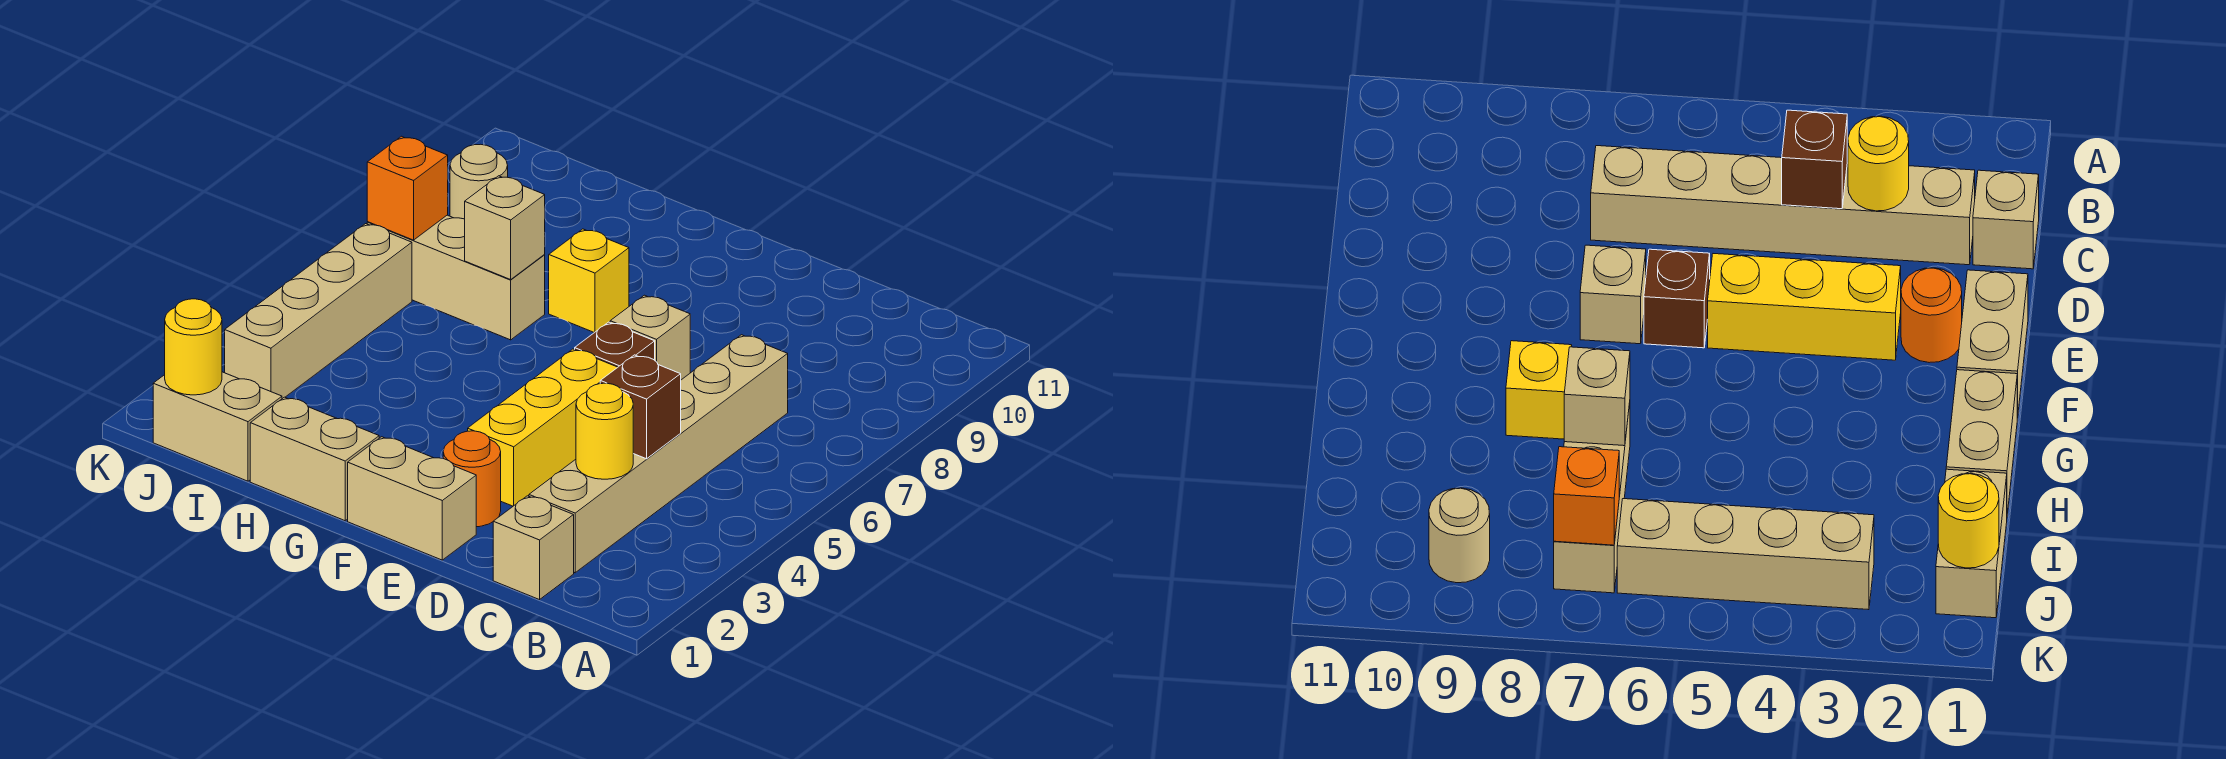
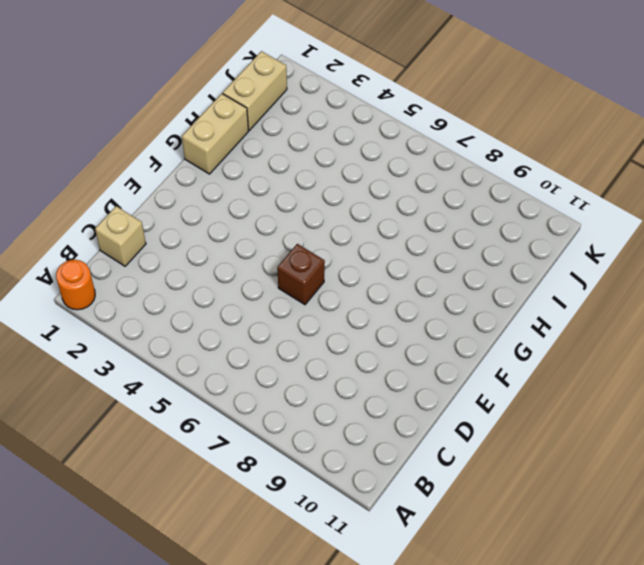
orange round brick A1 level 1 -> orange round brick E2 level 1
none -> tan brick C2:C7 level 1
none -> tan brick E1:F1 level 1
none -> yellow brick E3:E5 level 1

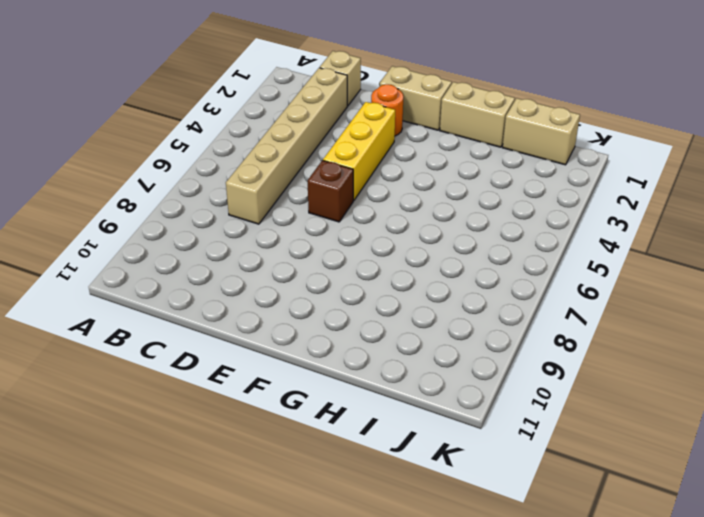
none -> tan brick E7 level 1
none -> yellow brick G8 level 1
none -> tan brick H7:J7 level 1

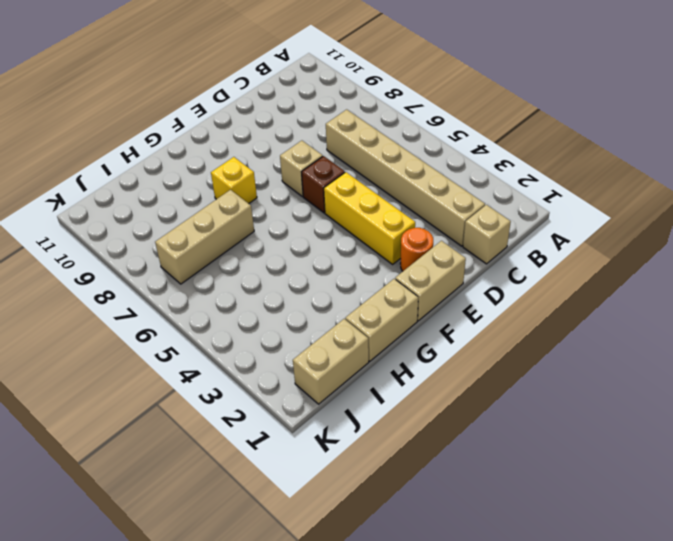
none -> tan brick J3:J6 level 1
none -> tan round brick J9 level 1
none -> yellow round brick C3 level 2

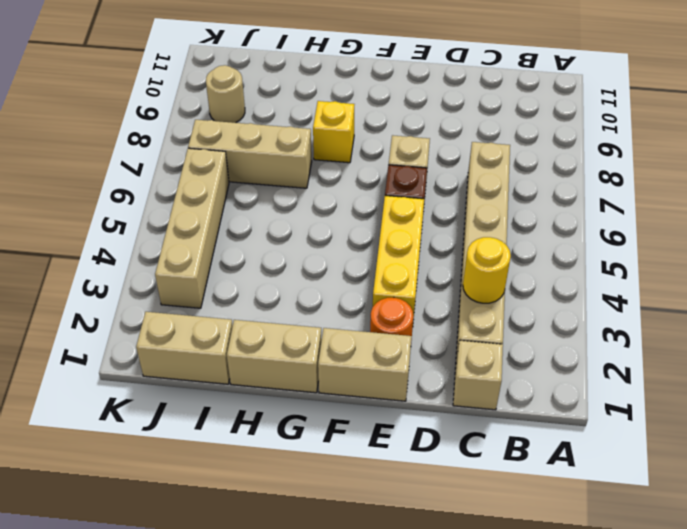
none -> brown brick C4 level 2
none -> tan brick H7 level 2
none -> yellow round brick J1 level 2

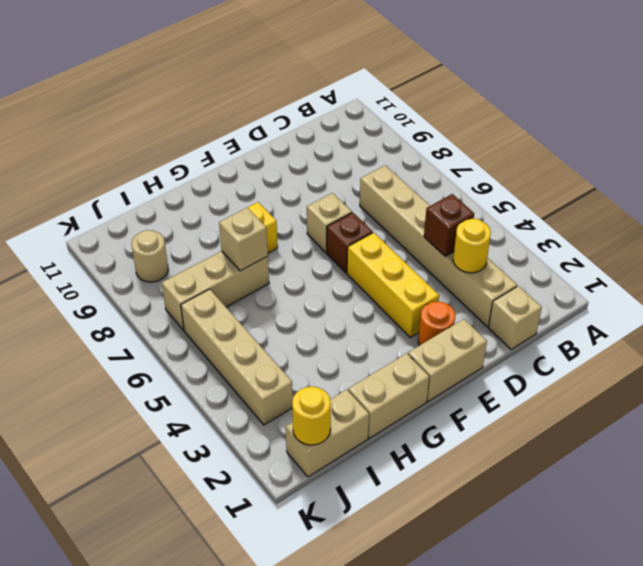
none -> orange brick J7 level 2

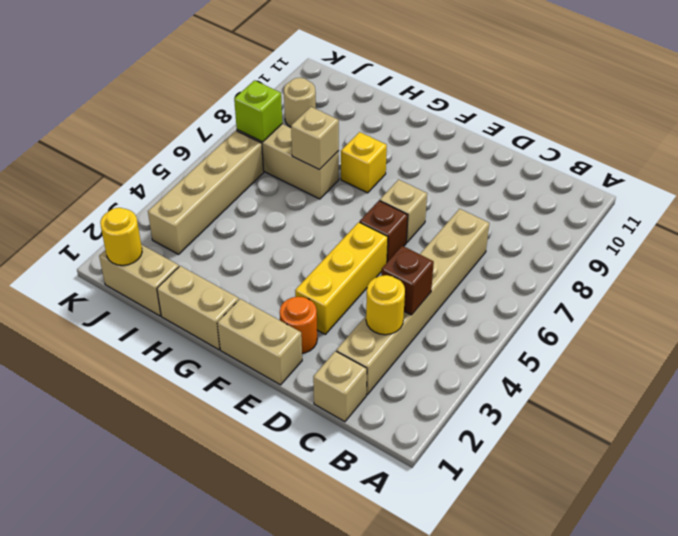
lime brick J7 level 2 -> orange brick J7 level 2

